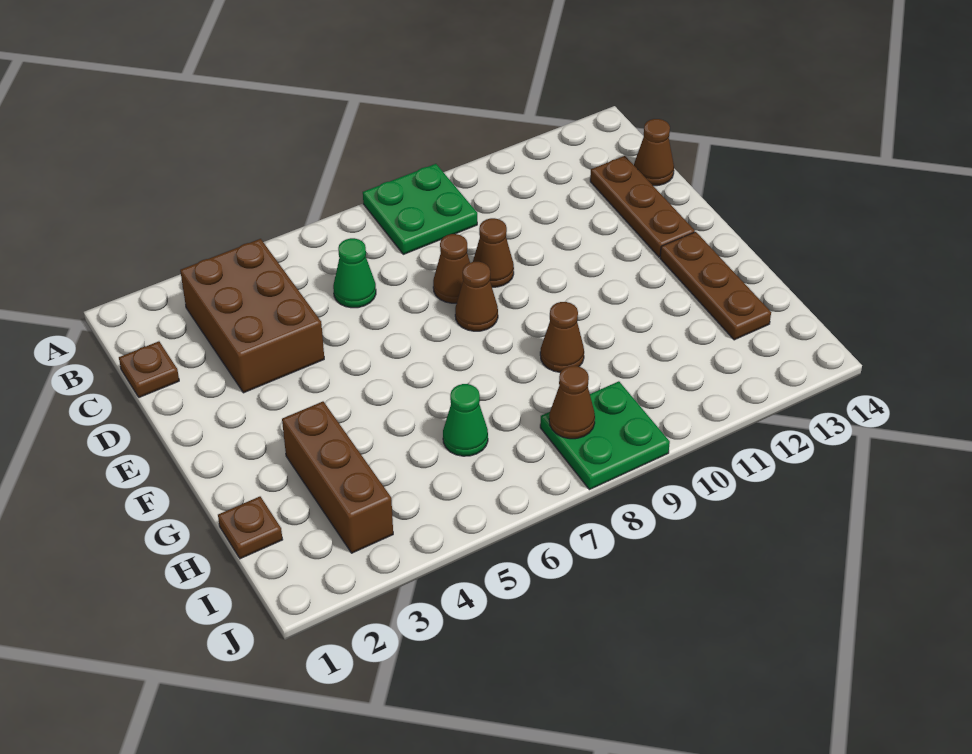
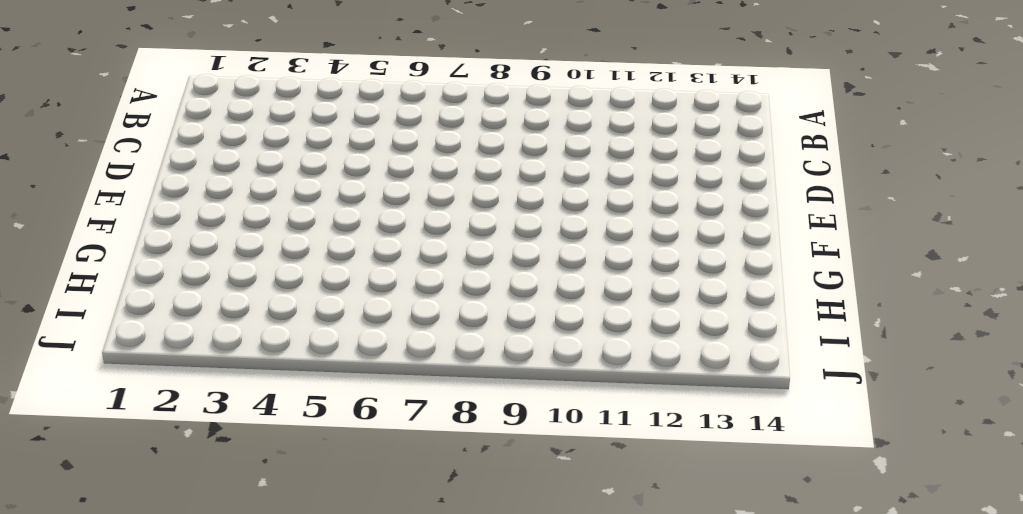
none -> green plate A8:B9 level 1
none -> brown brick B3:D4 level 1
none -> brown plate C1 level 1

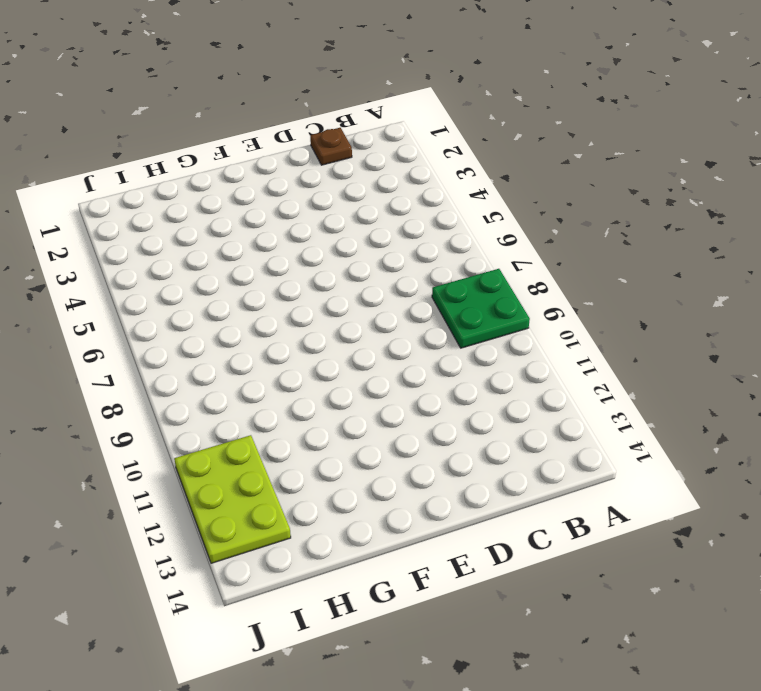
lime plate I11:J13 level 1 -> none
none -> brown brick B3:D4 level 1
none -> green cone C6 level 1
none -> brown plate C13:E13 level 1

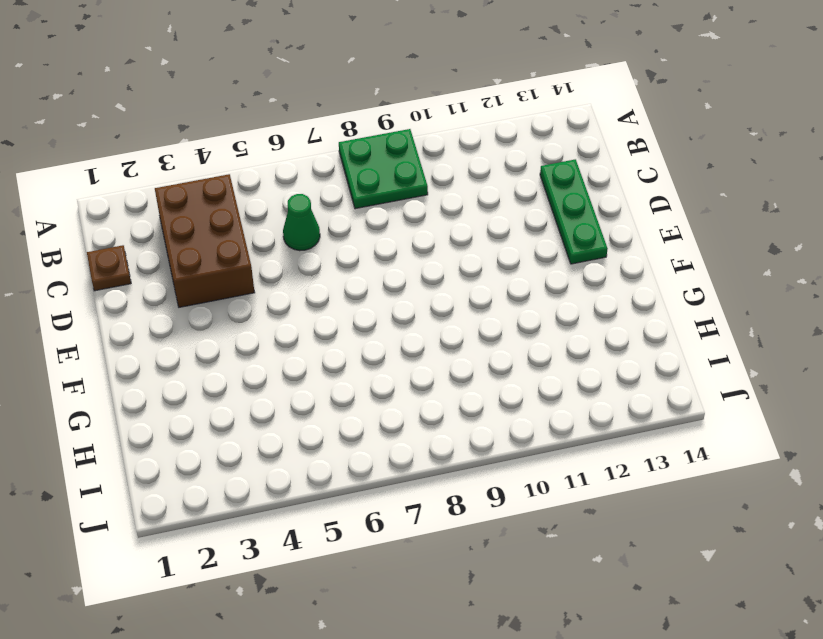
green plate C13:E13 level 1 -> brown plate C13:E13 level 1
none -> brown cone C14 level 1
none -> brown cone D8 level 1
none -> brown cone D9 level 1

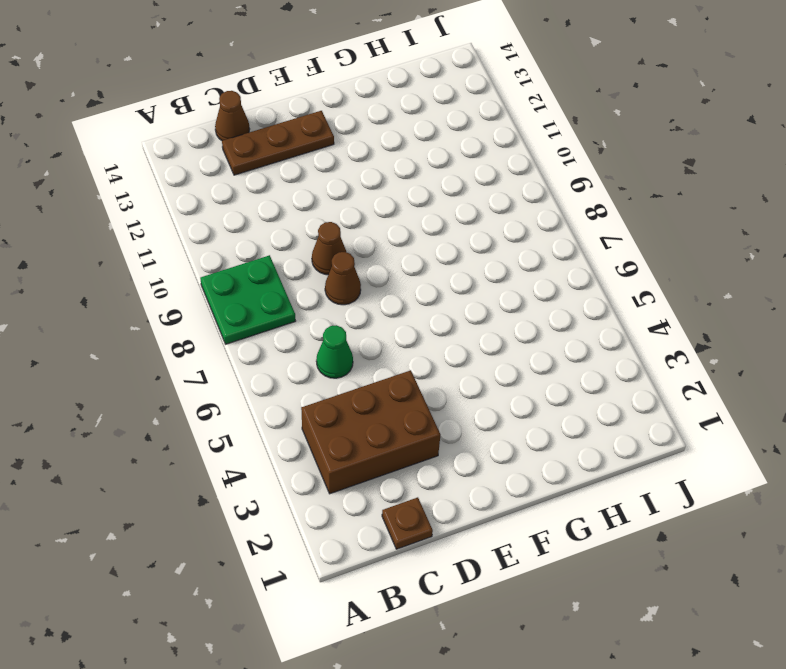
none -> brown cone E8 level 1
none -> brown plate F13:H13 level 1
none -> brown brick G3:I3 level 1

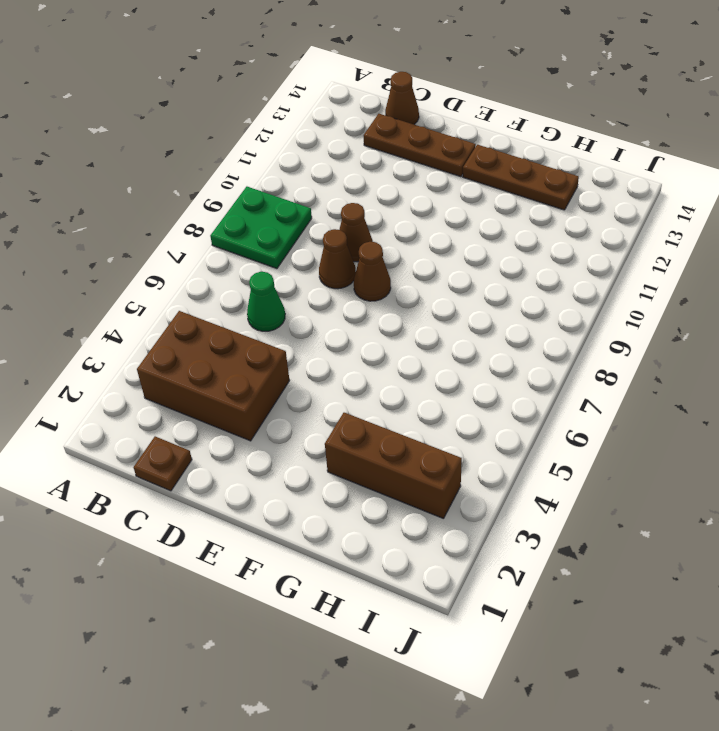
none -> brown cone G9 level 1
none -> brown plate H1 level 1
none -> green cone H6 level 1

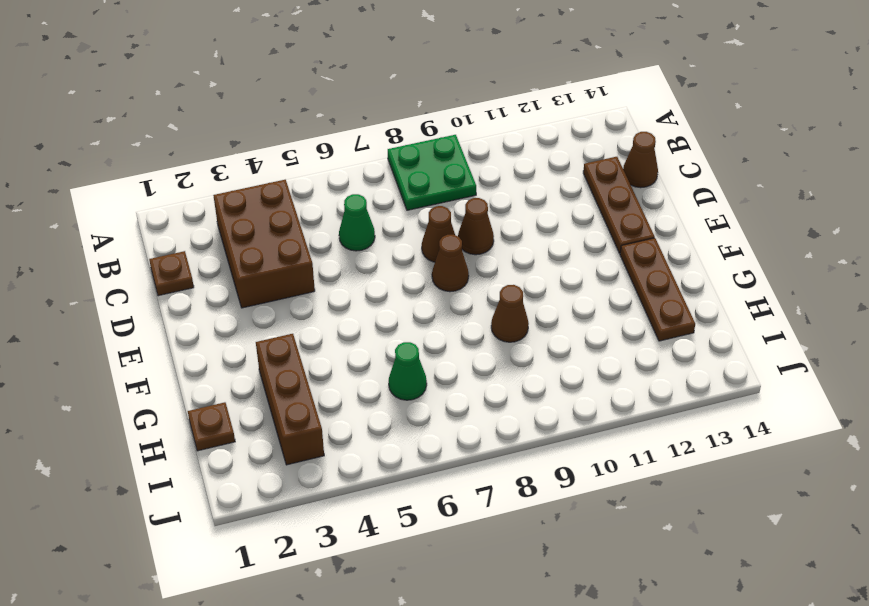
none -> green plate I8:J9 level 1
none -> brown cone I8 level 2

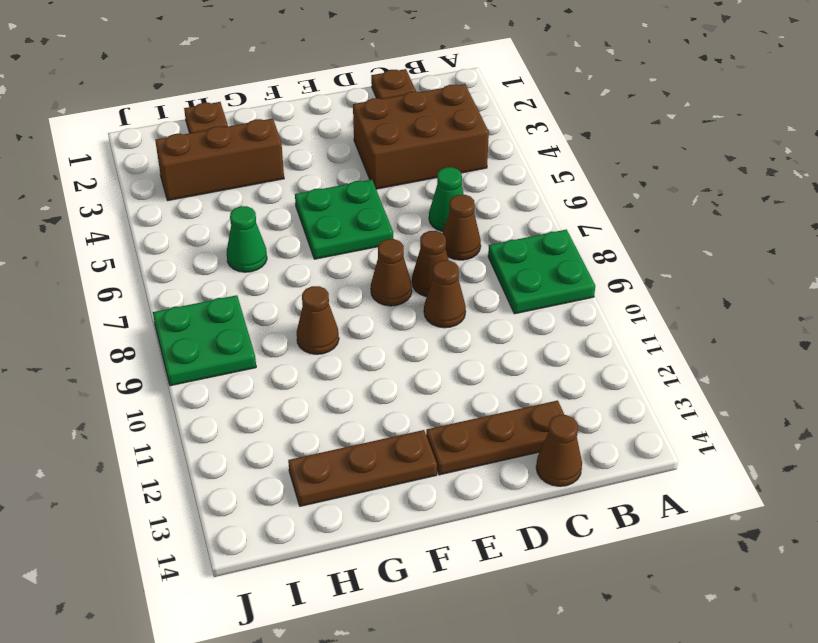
brown cone C7 level 1 -> brown cone I8 level 2
green plate E5:F6 level 1 -> none

